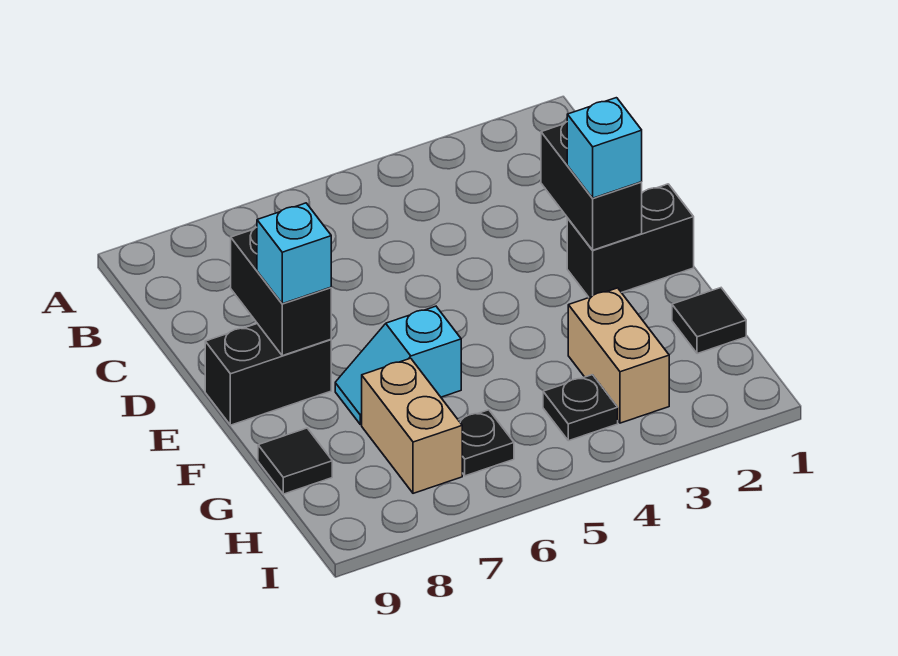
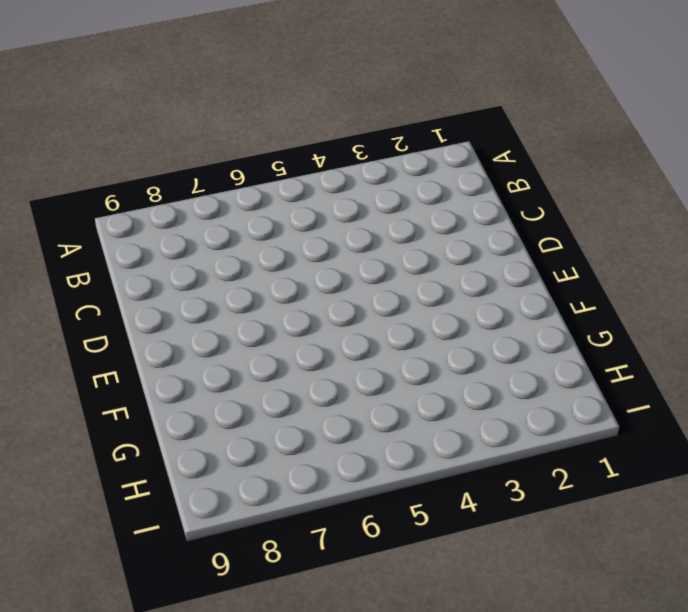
none -> black brick E1:E2 level 1
none -> black brick E8:E9 level 1
none -> cyan slope F6:F7 level 1 top 6

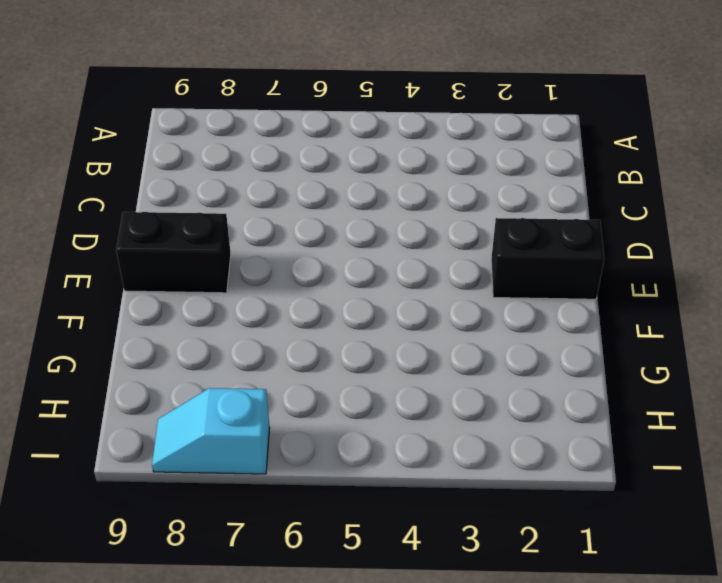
cyan slope I7:I8 level 1 top 7 -> cyan slope F6:F7 level 1 top 6
none -> black tile G1 level 1
none -> tan brick G3:H3 level 1
none -> tan brick G7:H7 level 1

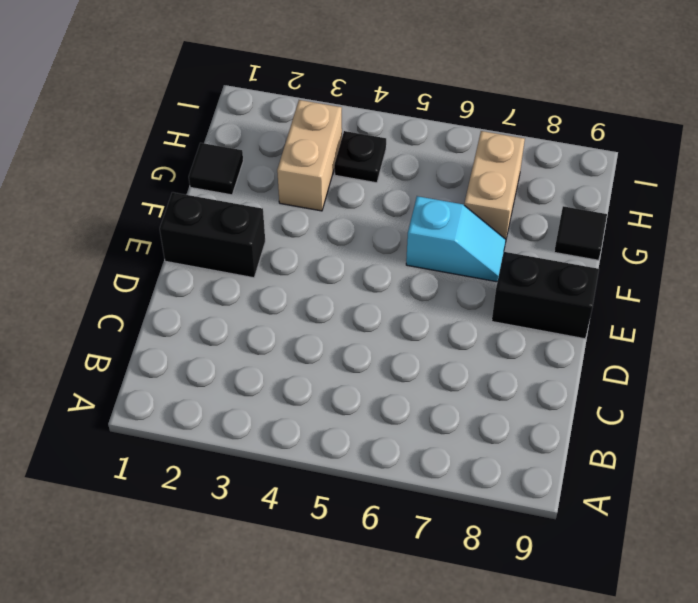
none -> black plate H6 level 1
none -> black brick D2:E2 level 2
none -> black brick D8:E8 level 2

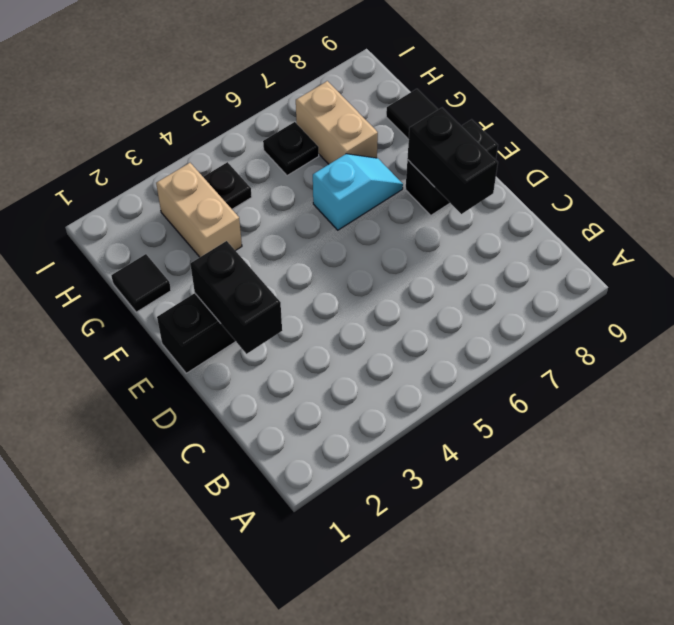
none -> cyan brick E2 level 3
none -> cyan brick E8 level 3

